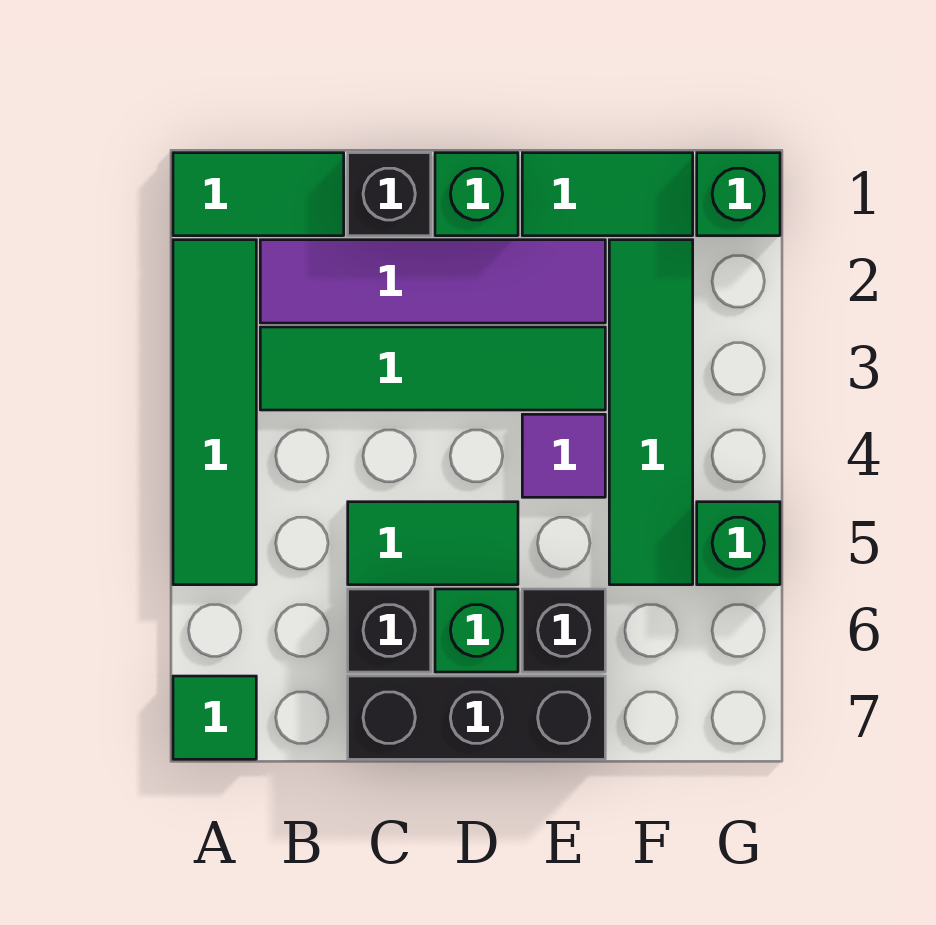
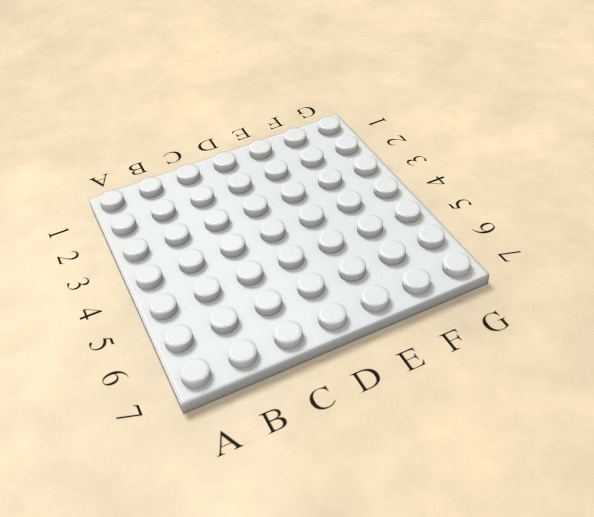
none -> green tile A1:B1 level 1
none -> green tile A2:A5 level 1
none -> green tile A7 level 1

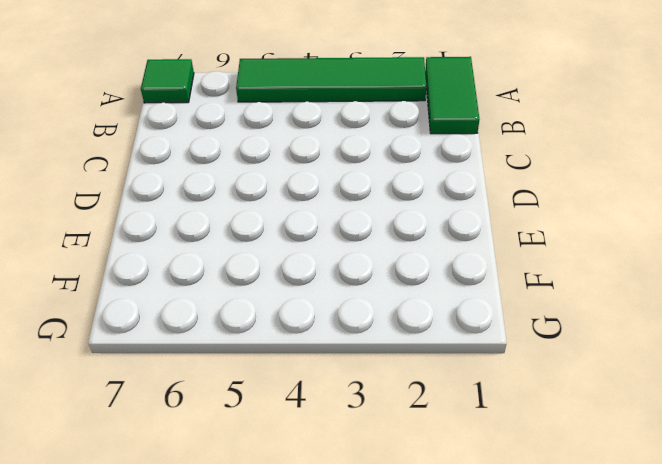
none -> purple tile B2:E2 level 1
none -> green tile B3:E3 level 1
none -> black brick C1 level 1

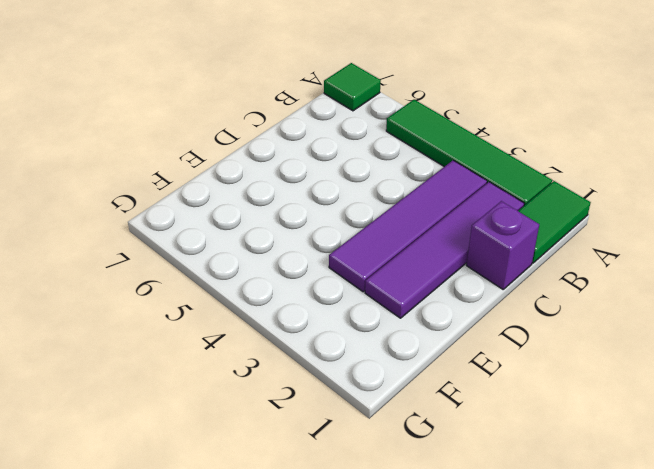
purple tile B3:E3 level 1 -> green tile B3:E3 level 1
purple brick C1 level 1 -> black brick C1 level 1
none -> green tile C5:D5 level 1
none -> black brick C6 level 1
none -> black brick C7:E7 level 1

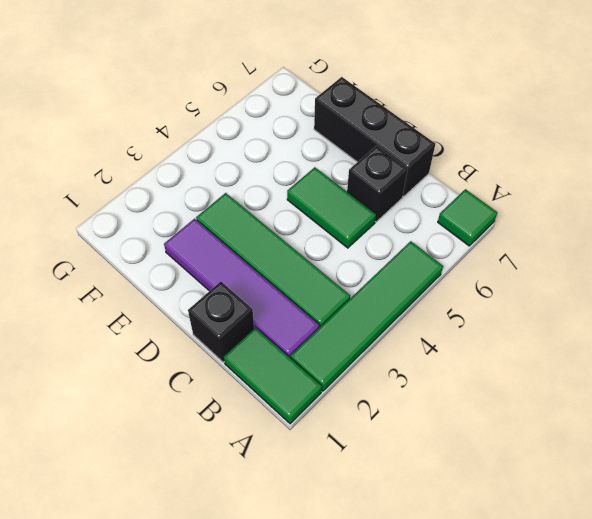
none -> green brick D1 level 1
none -> green brick D6 level 1
none -> green tile E1:F1 level 1

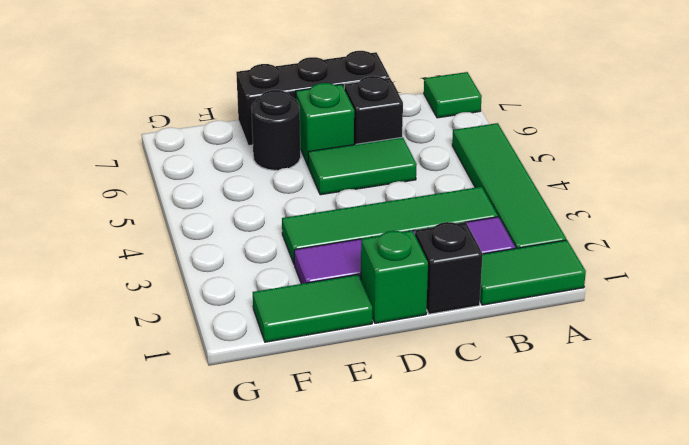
black round brick E6 level 1 -> black brick E6 level 1
none -> purple tile E4 level 1
none -> green tile F2:F5 level 1
none -> green brick G1 level 1

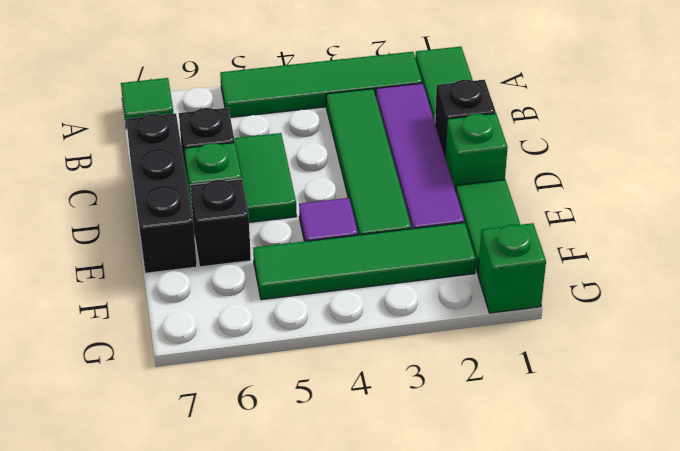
none -> green brick G5 level 1

